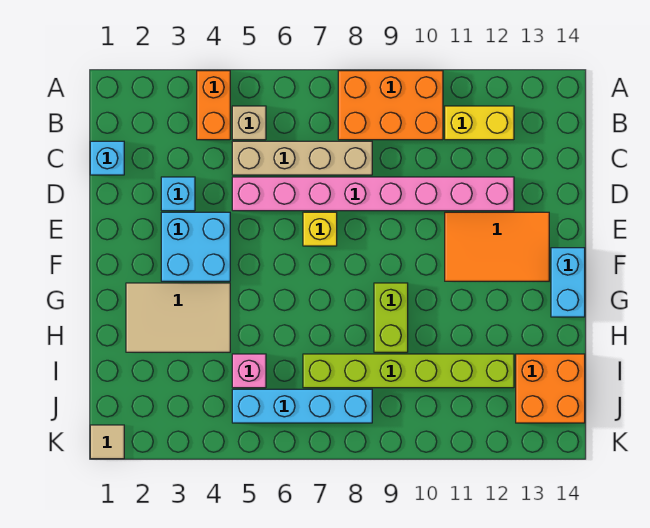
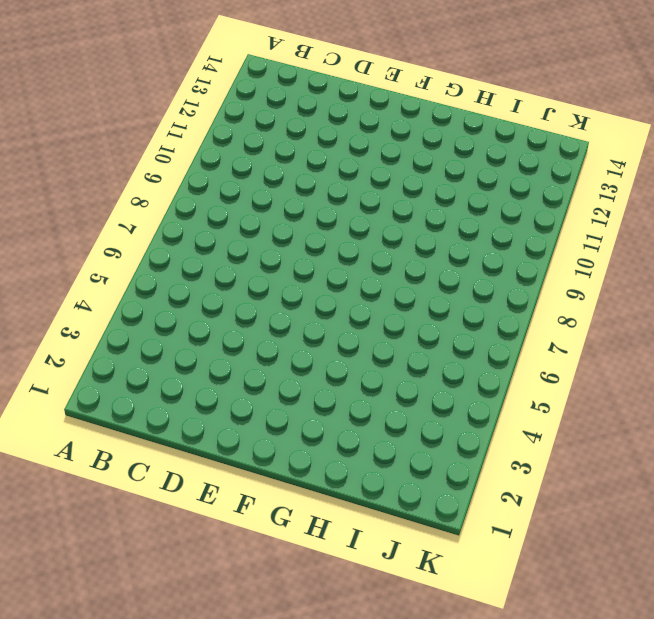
none -> orange brick A4:B4 level 1
none -> orange brick A8:B10 level 1
none -> tan brick B5 level 1

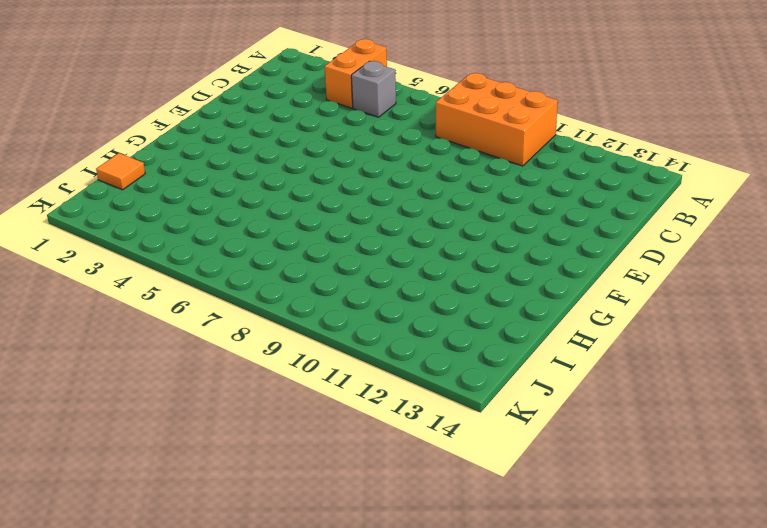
grey brick B5 level 1 -> tan brick B5 level 1
orange tile I1 level 1 -> none
none -> yellow brick B11:B12 level 1
none -> cyan brick C1 level 1
none -> tan brick C5:C8 level 1

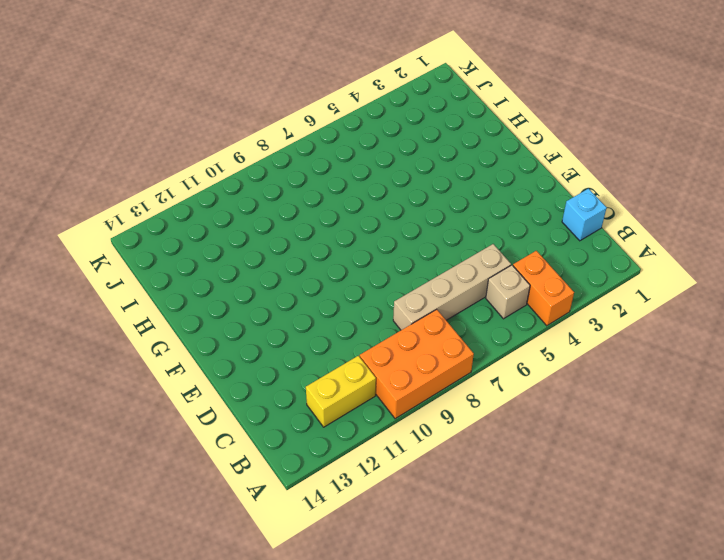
none -> cyan brick D3 level 1
none -> pink brick D5:D12 level 1
none -> cyan brick E3:F4 level 1

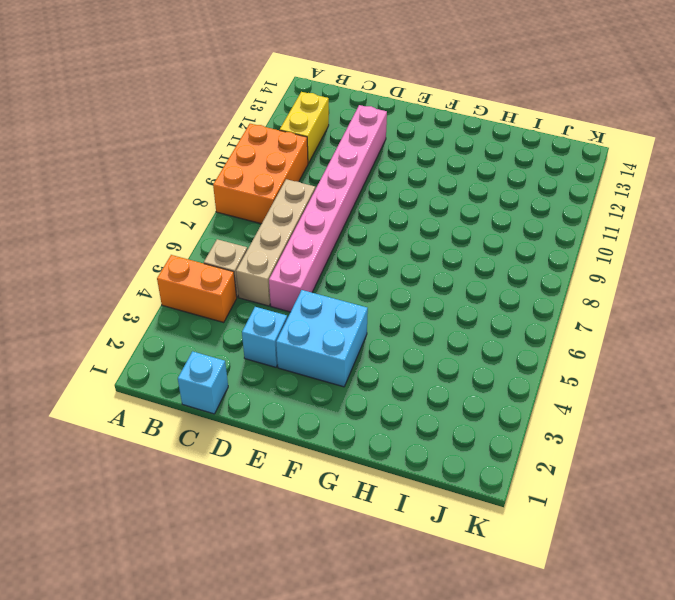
none -> yellow brick E7 level 1
none -> orange tile E11:F13 level 1
none -> cyan brick F14:G14 level 1

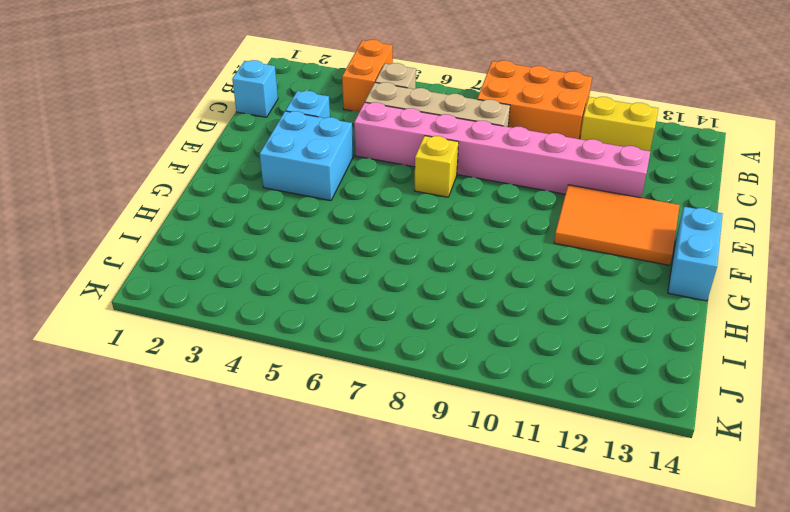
none -> tan tile G2:H4 level 1
none -> lime brick G9:H9 level 1
none -> pink brick I5 level 1

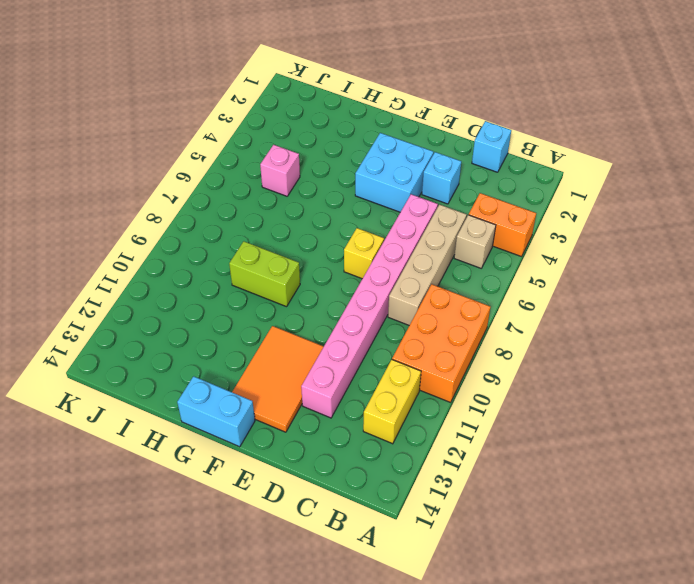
none -> tan tile G2:H4 level 1
none -> lime brick I7:I12 level 1
none -> orange brick I13:J14 level 1

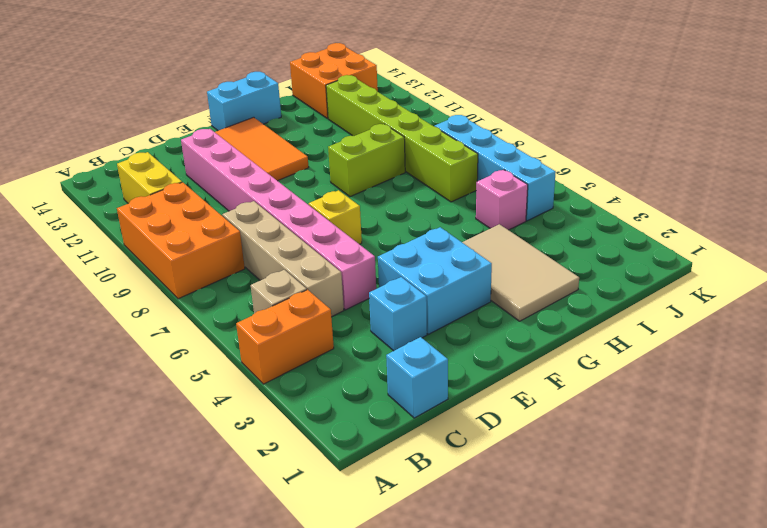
none -> tan tile K1 level 1

